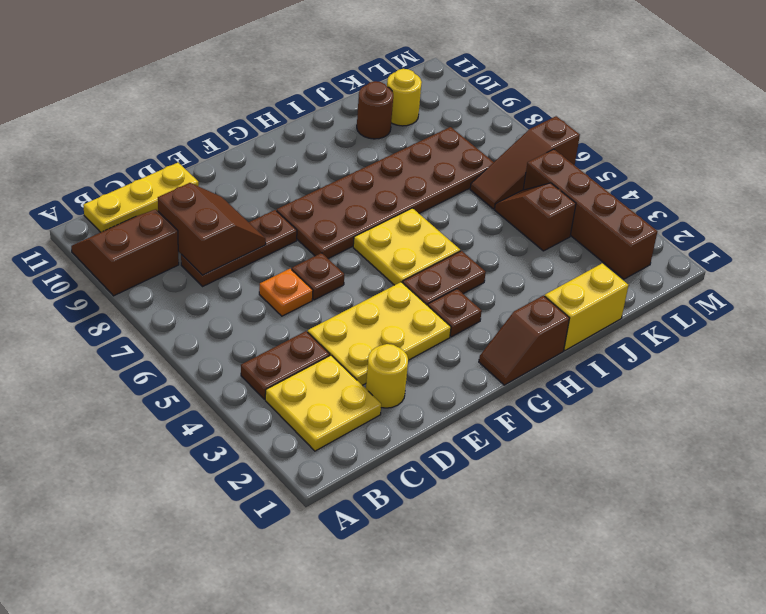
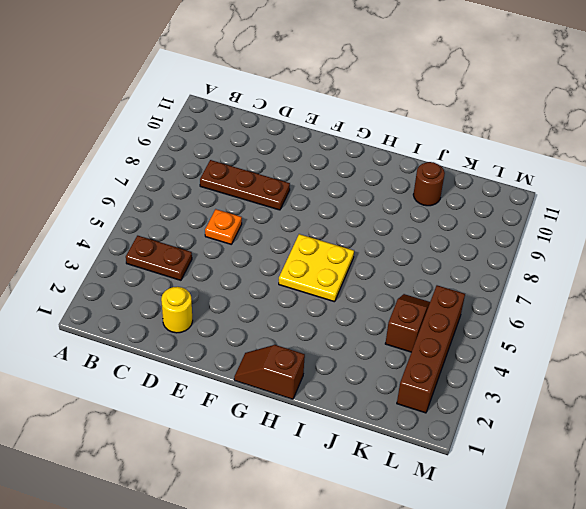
none -> brown slope A9:B10 level 1 top 9
none -> yellow plate B2:C3 level 1
none -> yellow plate B11:D11 level 1

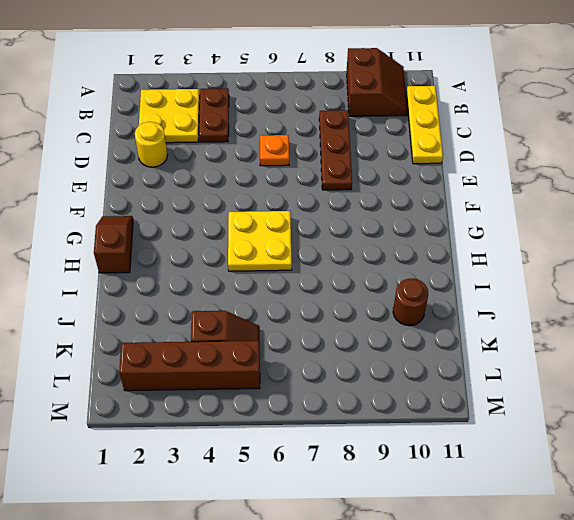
none -> yellow plate D3:F4 level 1
none -> brown plate E6 level 1
none -> brown plate F7:K8 level 1

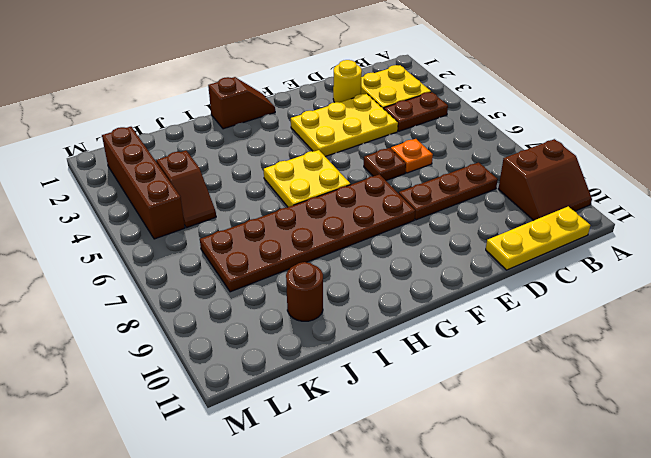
none -> brown plate G3 level 1
none -> brown plate G4:H4 level 1
none -> yellow brick I1:J1 level 1

